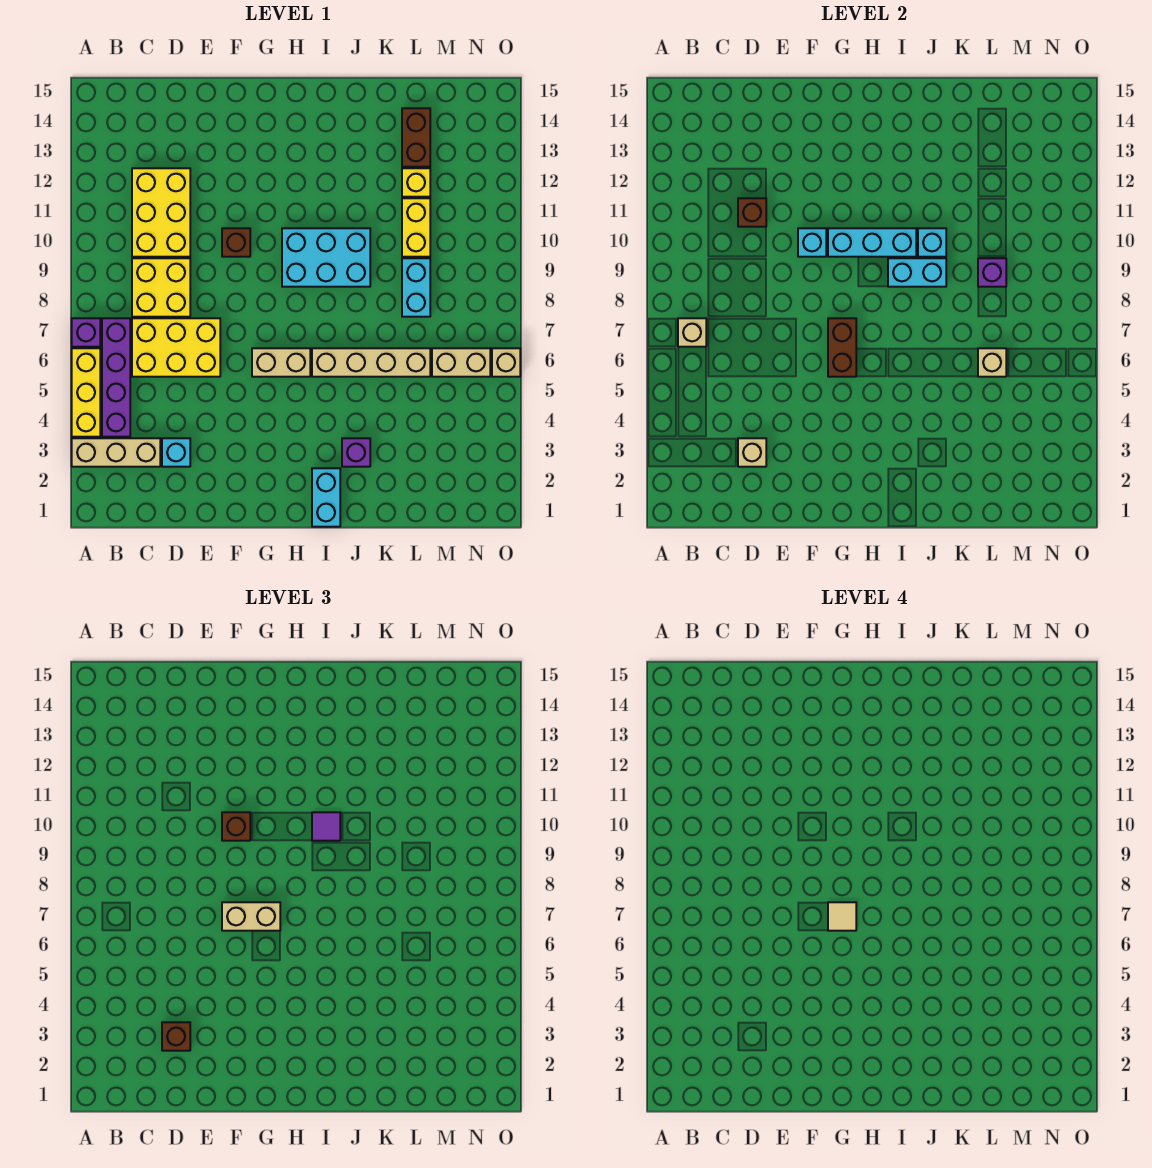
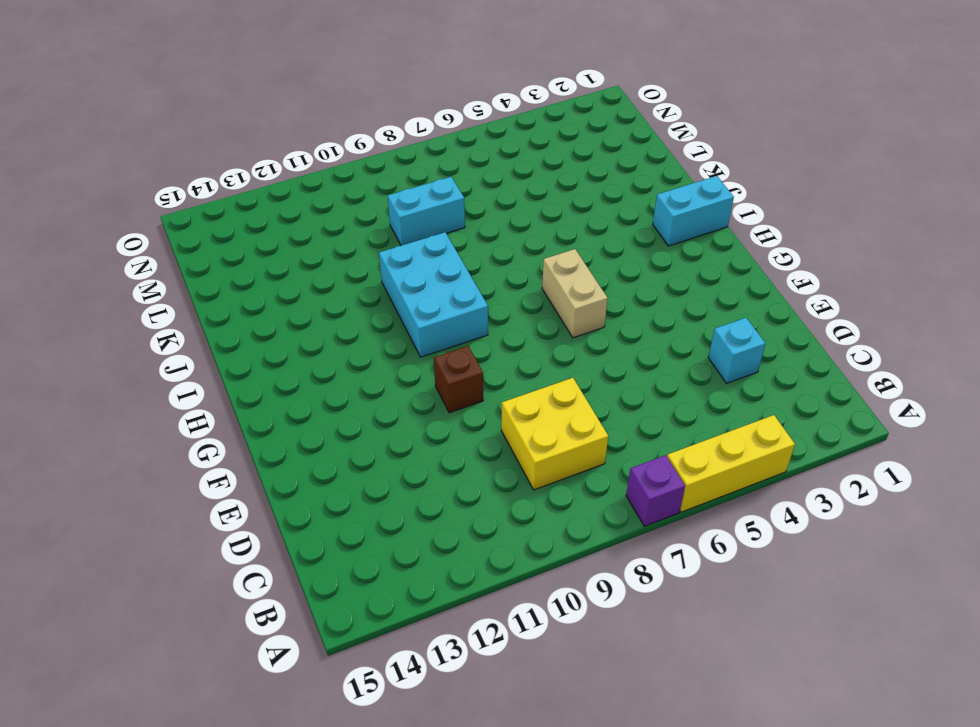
none -> tan brick A3:C3 level 1
none -> purple brick B4:B7 level 1
none -> yellow brick C6:E7 level 1
none -> yellow brick C10:D12 level 1

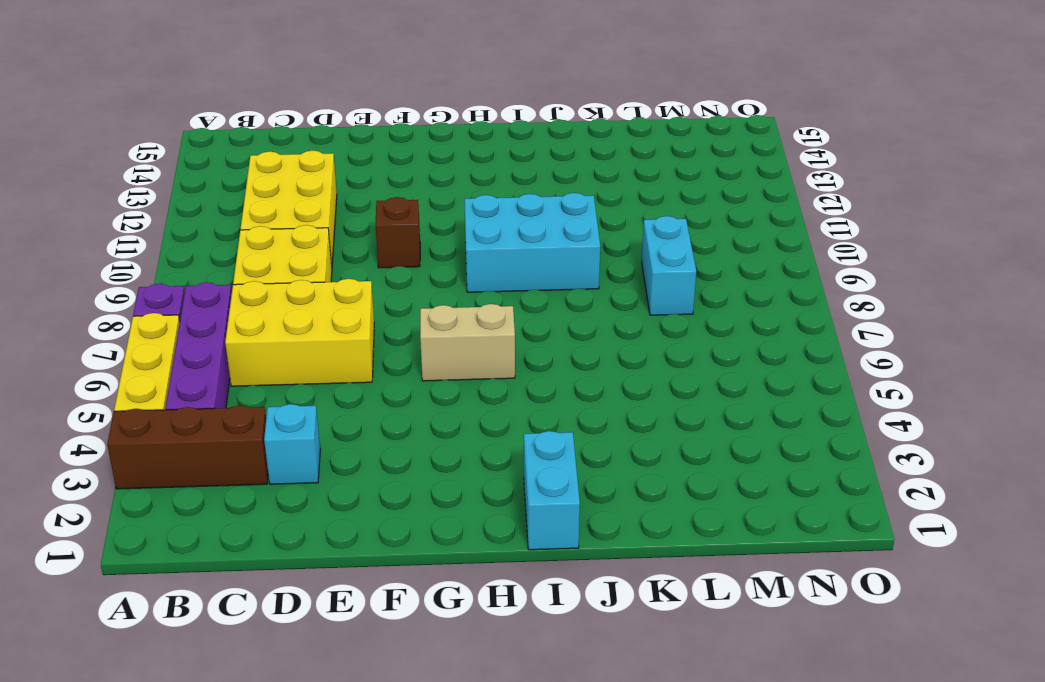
brown brick A3:C3 level 1 -> tan brick A3:C3 level 1
none -> tan brick I6:L6 level 1
none -> purple brick J3 level 1
none -> yellow brick L10:L11 level 1
none -> yellow brick L12 level 1

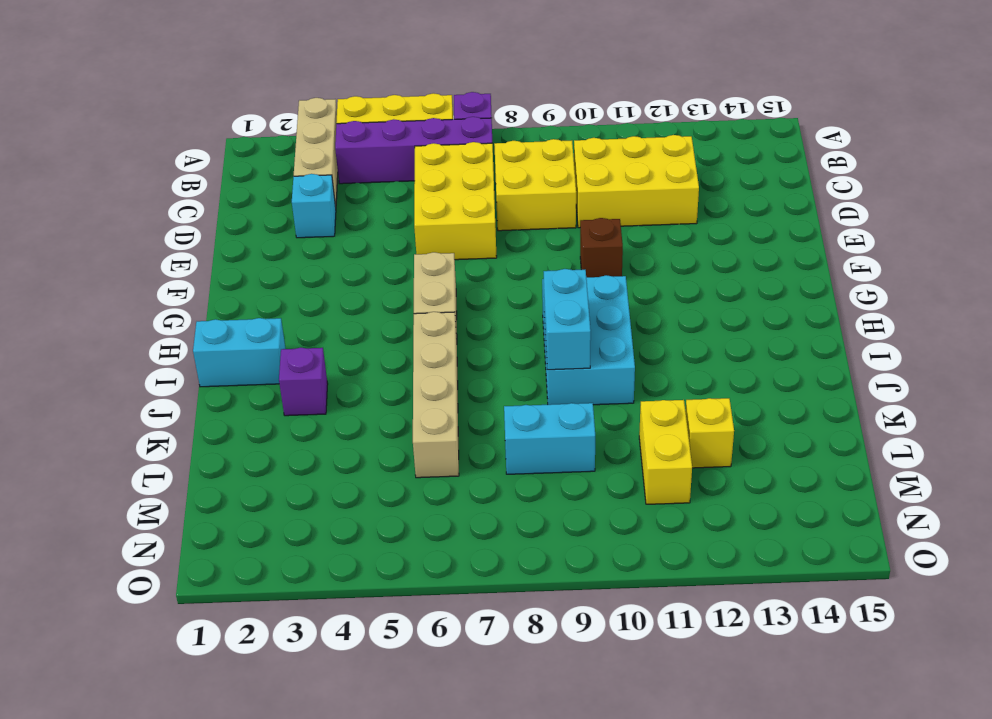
yellow brick L11:M11 level 1 -> yellow brick L10:L11 level 1
none -> brown brick L13:L14 level 1
none -> tan brick M6:N6 level 1
none -> tan brick O6 level 1
none -> tan brick B7 level 2

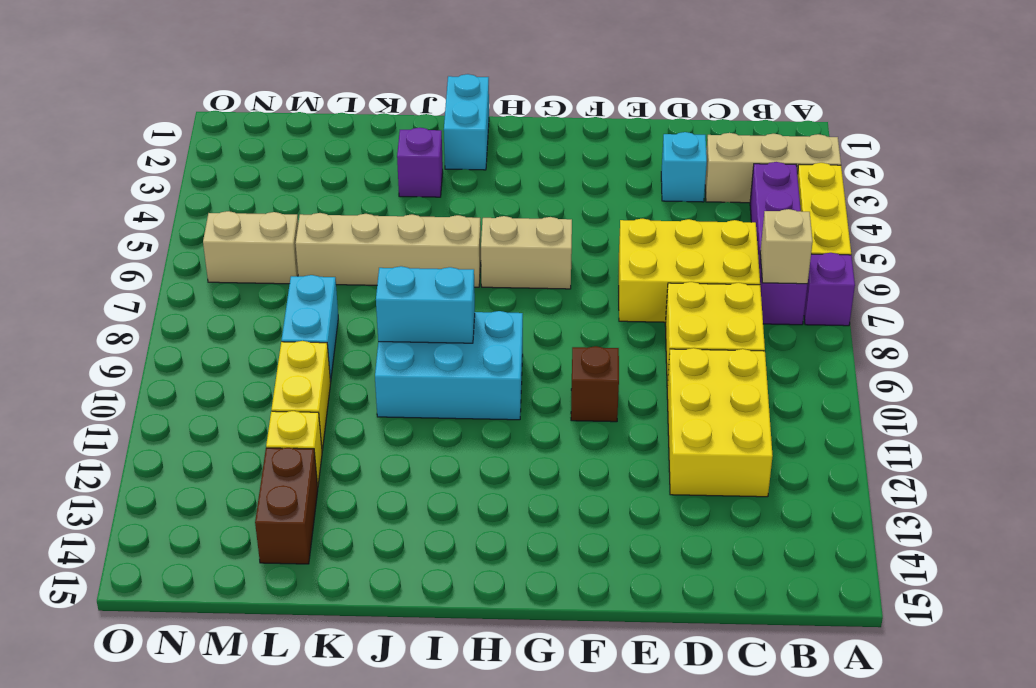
none -> tan brick O6 level 1
none -> tan brick D3 level 2
none -> brown brick D11 level 2
none -> cyan brick F10 level 2

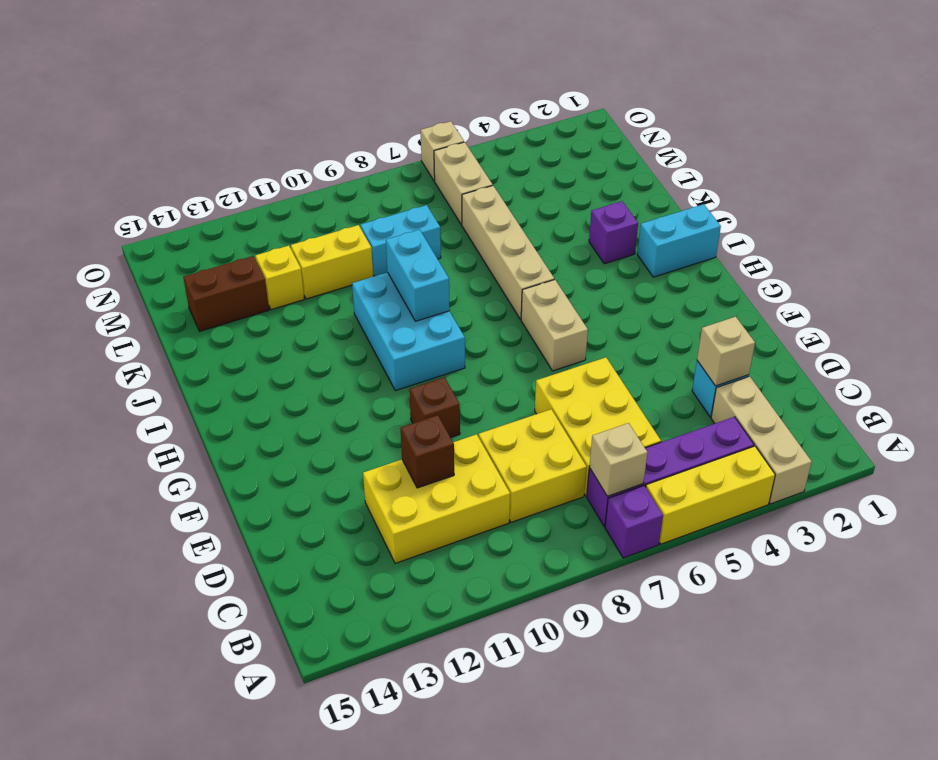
none -> cyan brick F10 level 2
none -> brown brick G6:G7 level 2
none -> cyan brick G10:I10 level 2
none -> cyan brick J10 level 2

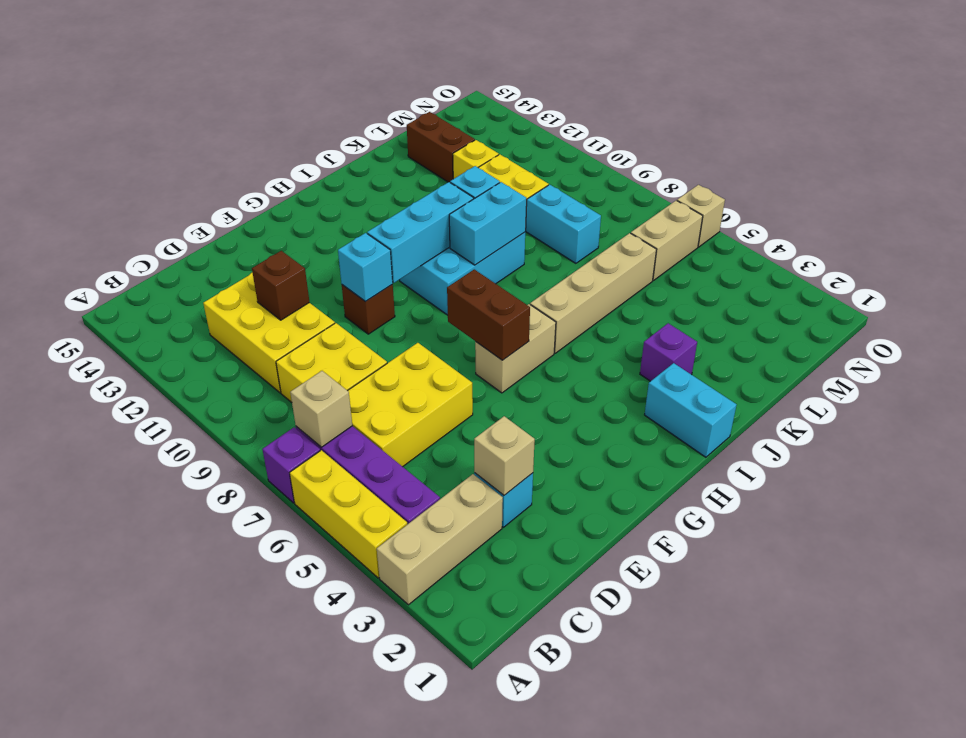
none -> tan brick L6 level 2
none -> purple brick L9 level 2
none -> brown brick D3 level 3
none -> tan brick F7:G7 level 3

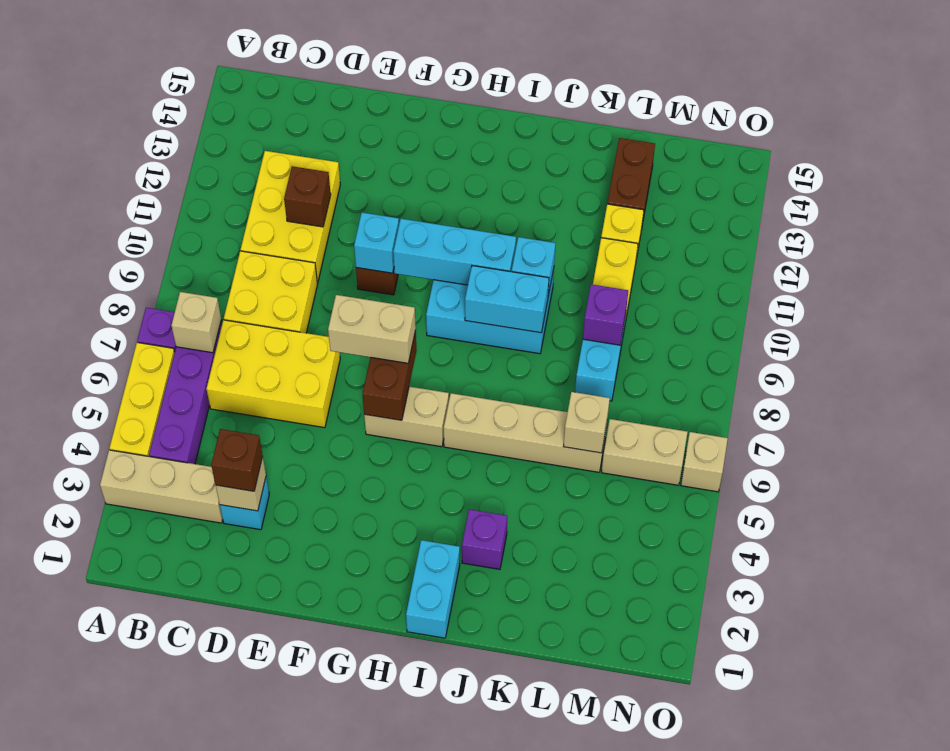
none -> brown brick F10 level 3
none -> purple tile I10 level 3
none -> tan tile G7 level 4

